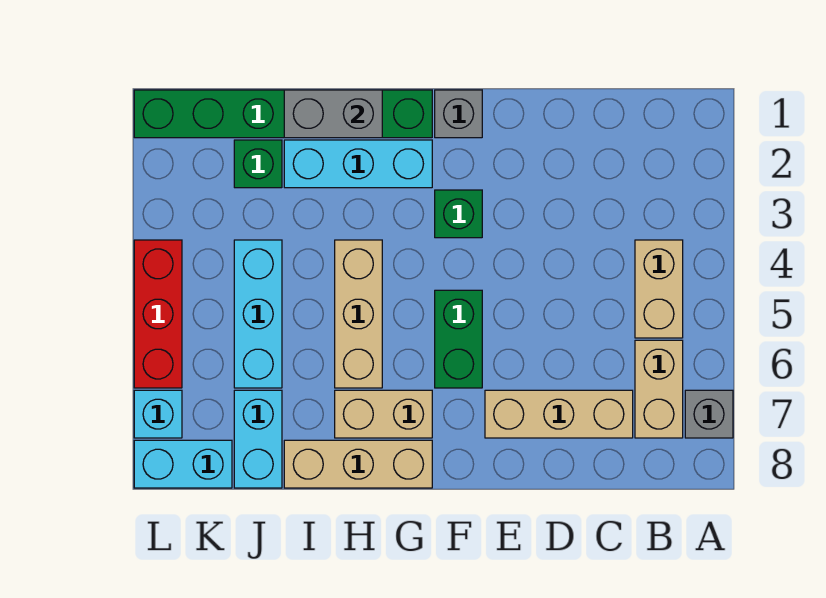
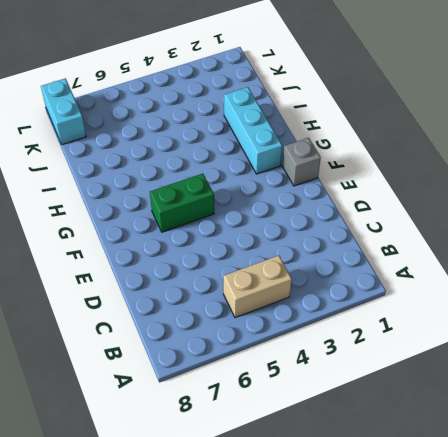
none -> grey brick A7 level 1
none -> tan brick B6:B7 level 1
none -> tan brick C7:E7 level 1

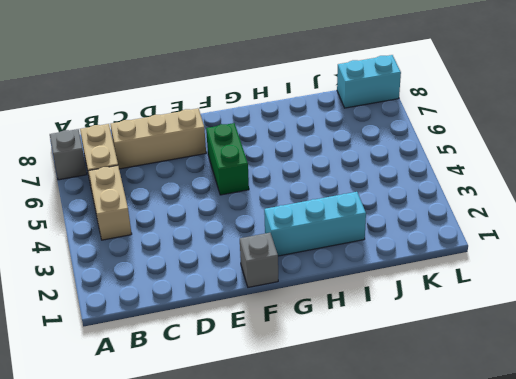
none -> green brick F3 level 1
none -> green brick G1:L1 level 1
none -> tan brick G7:H7 level 1

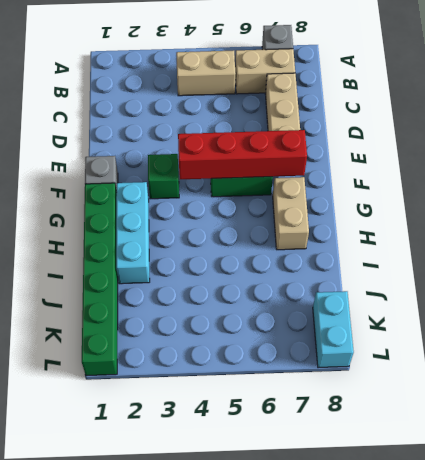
red brick F4:F7 level 2 -> none
none -> tan brick G8:I8 level 1
none -> tan brick H4:H6 level 1
none -> green brick J2 level 1

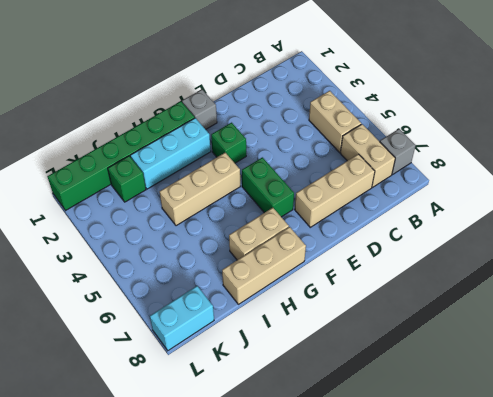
tan brick G4:I4 level 1 -> tan brick H4:H6 level 1
none -> cyan brick J4:J6 level 1
none -> cyan brick J7:J8 level 1
none -> red brick L4:L6 level 1

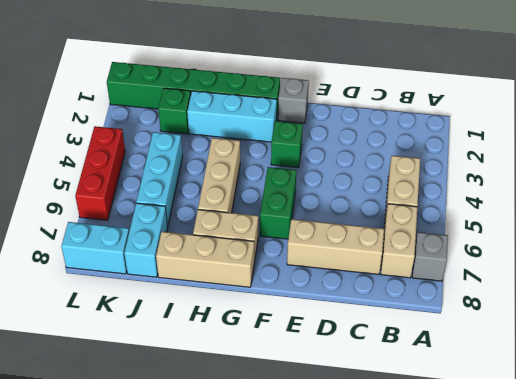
none -> cyan brick L7 level 1
none -> grey brick H1:I1 level 2

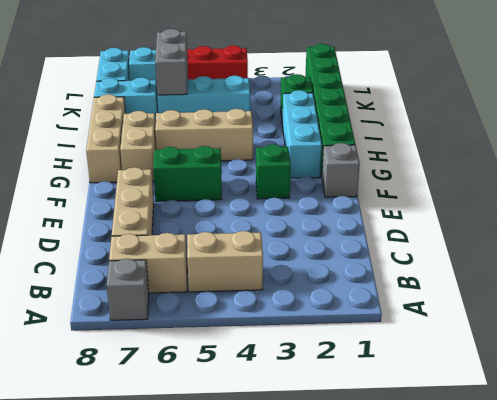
grey brick J6:K6 level 2 -> grey brick H1:I1 level 2

